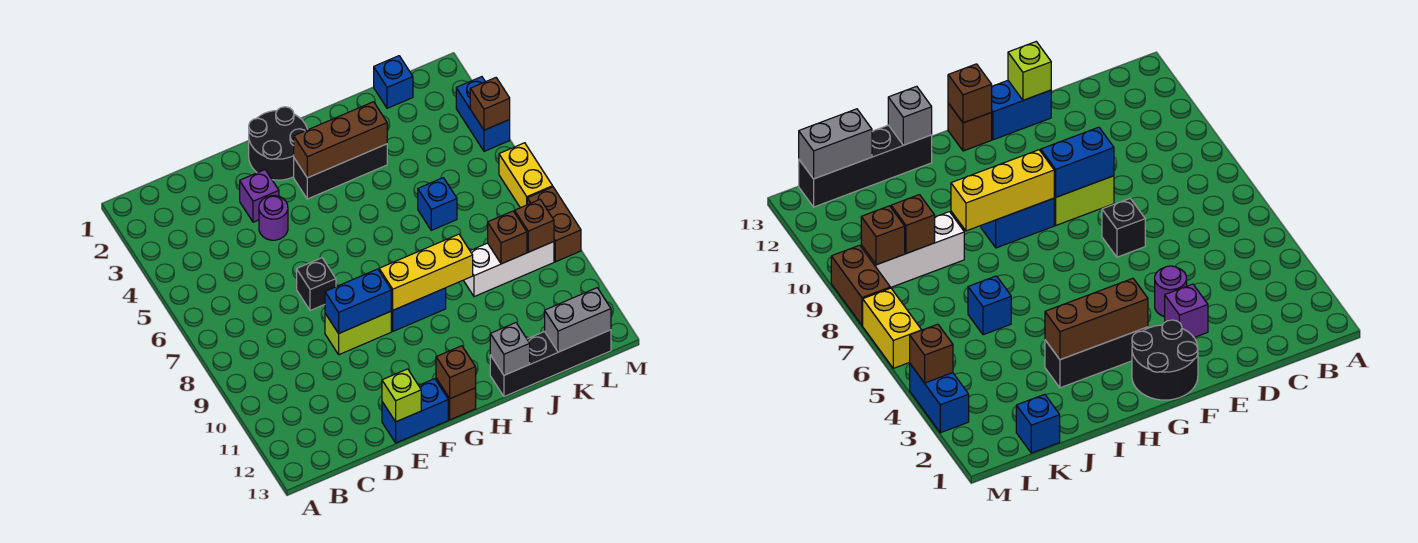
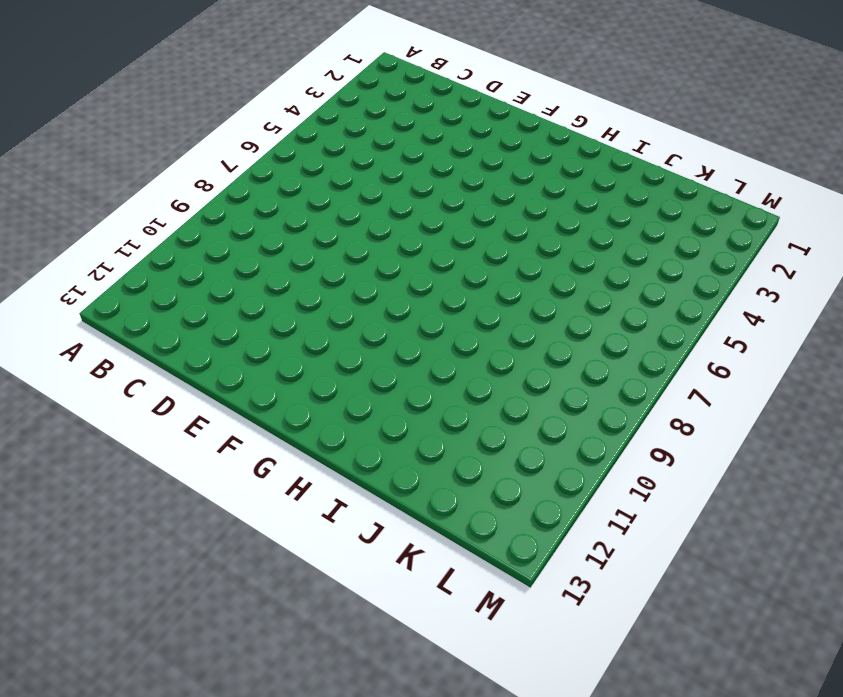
none -> purple brick E3 level 1
none -> purple round brick E4 level 1
none -> black brick E7 level 1

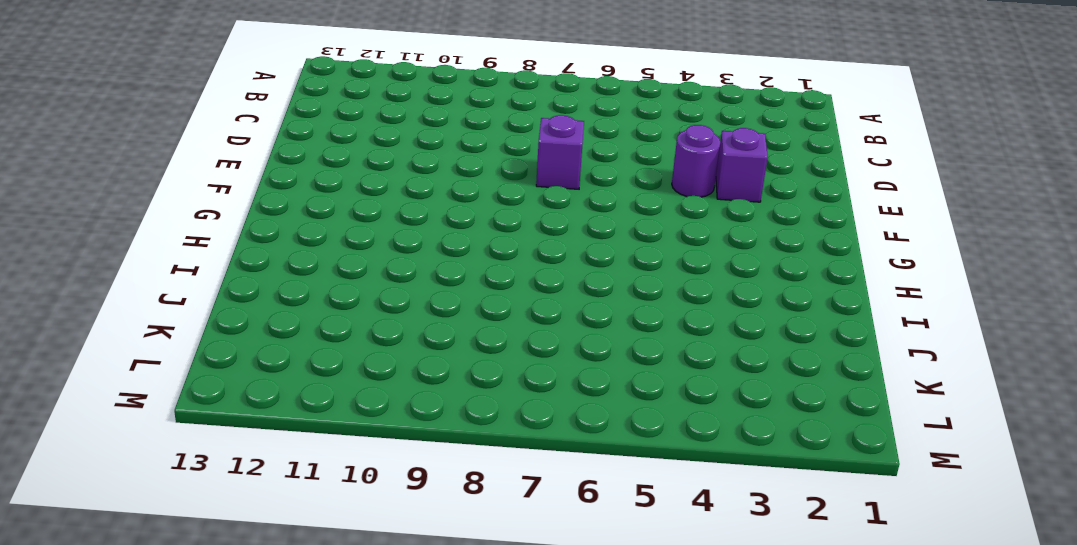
purple brick E7 level 1 -> black brick E7 level 1
none -> lime brick E9:F9 level 1
none -> blue brick E13:F13 level 1
none -> black round brick F1:G2 level 1

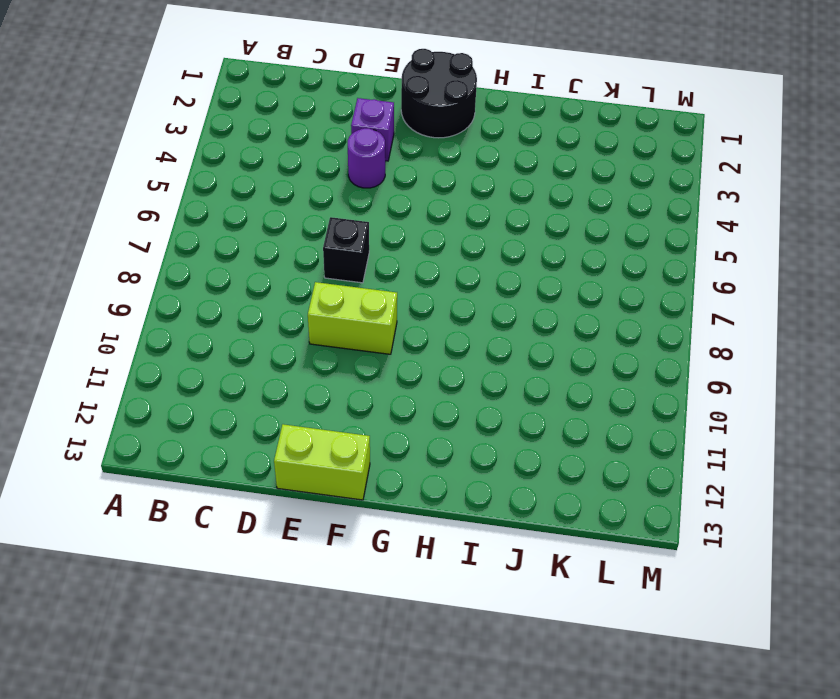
lime brick E13:F13 level 1 -> blue brick E13:F13 level 1
none -> black brick G3:I3 level 1
none -> blue brick G9:H9 level 1
none -> brown brick G13 level 1

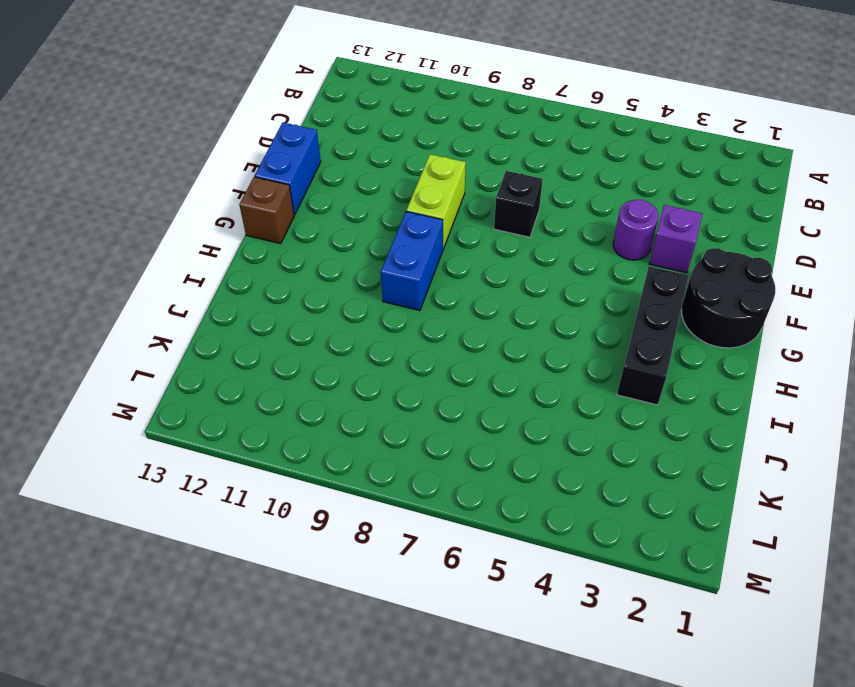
none -> black brick I13:L13 level 1
none -> blue brick J6 level 1
none -> white brick J9:L9 level 1

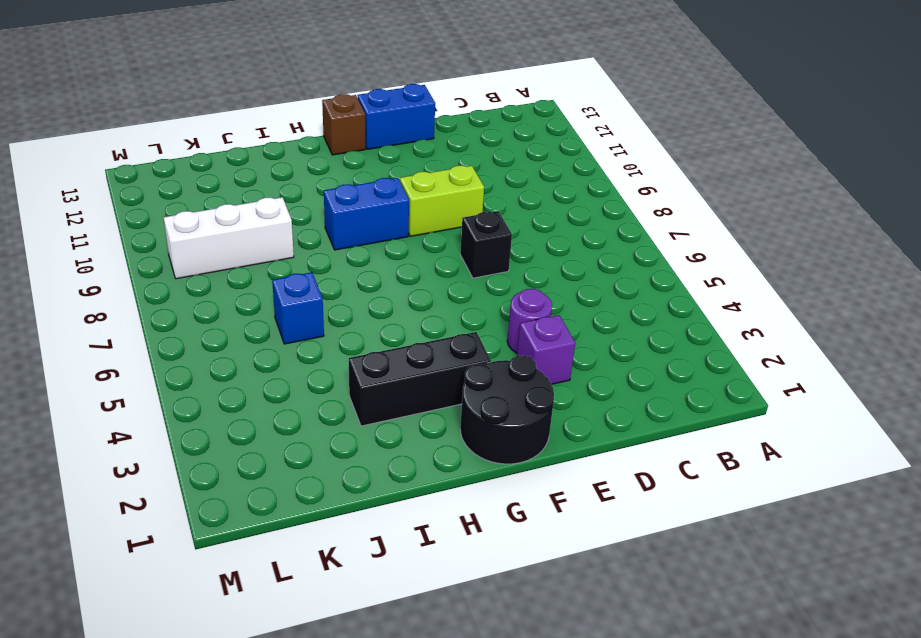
none -> black brick I13:L13 level 1
none -> blue brick K1 level 1
none -> blue brick M3:M4 level 1

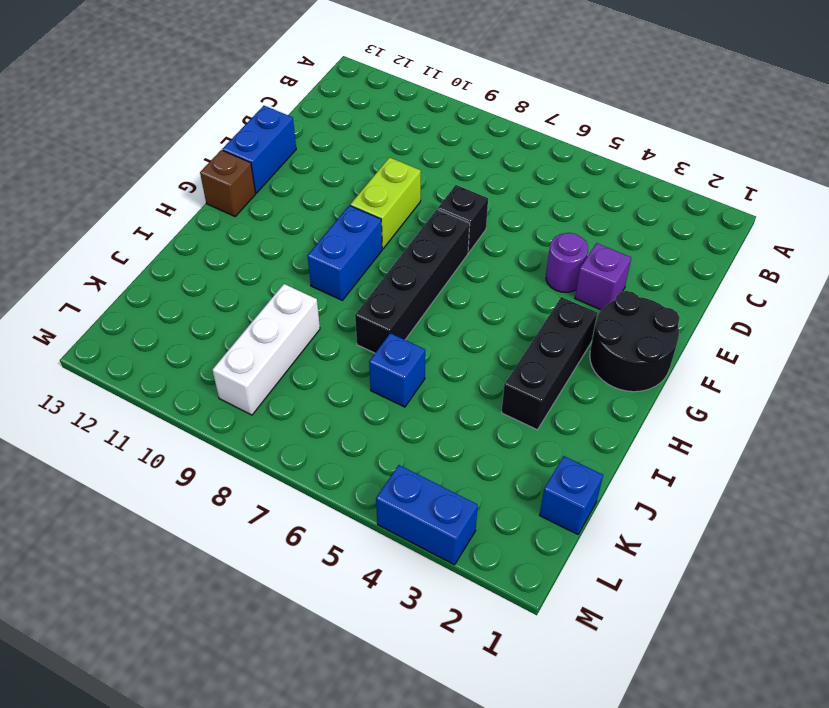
black brick F7:I7 level 1 -> black brick I13:L13 level 1
none -> yellow brick M6:M7 level 1
none -> brown brick M8:M9 level 1
none -> blue brick E9:F9 level 2

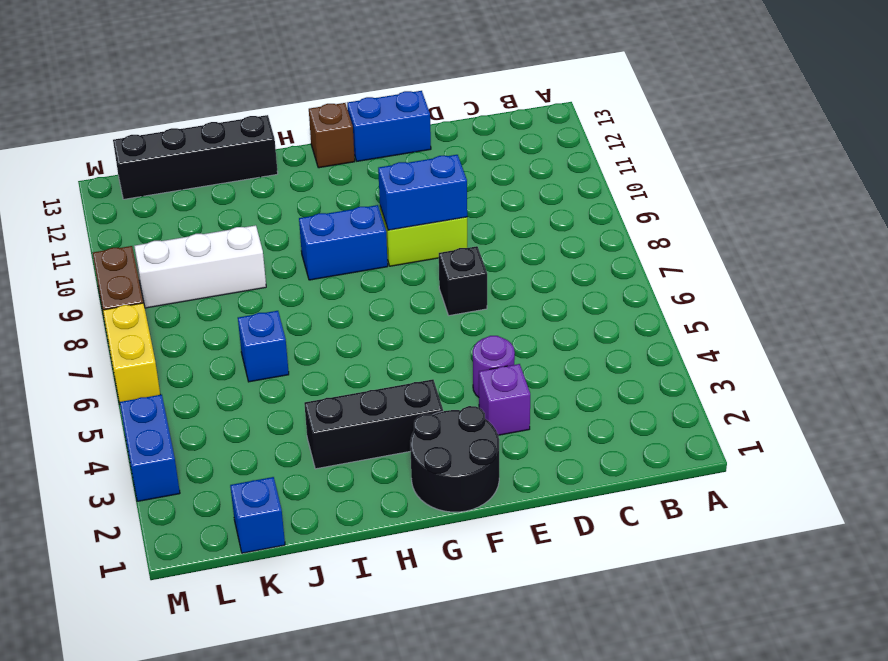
none -> lime brick E13 level 2
none -> brown brick G3:I3 level 2
none -> yellow brick G9:I9 level 2

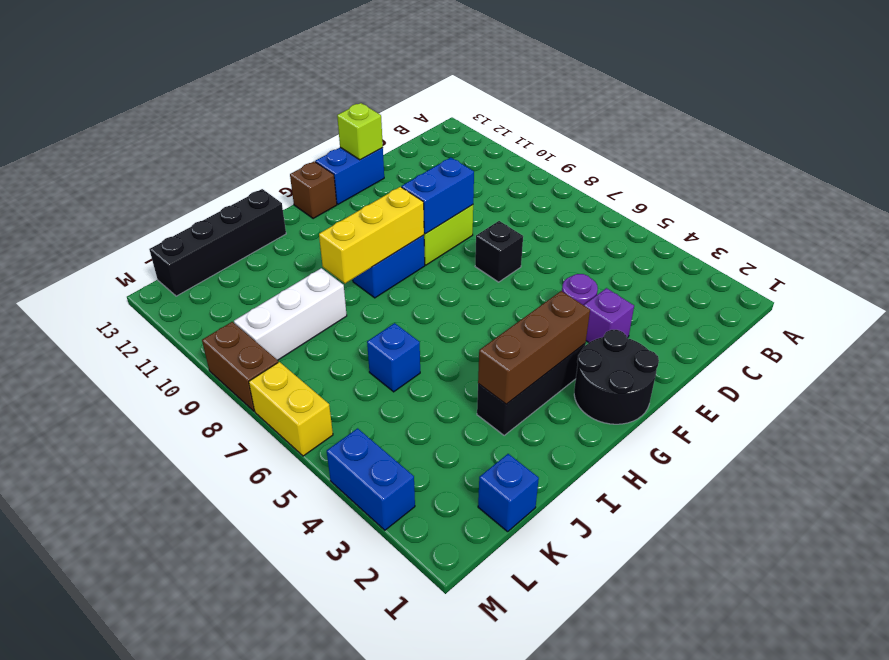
none -> brown brick G13 level 2
none -> grey brick I13 level 2
none -> brown brick K9 level 2

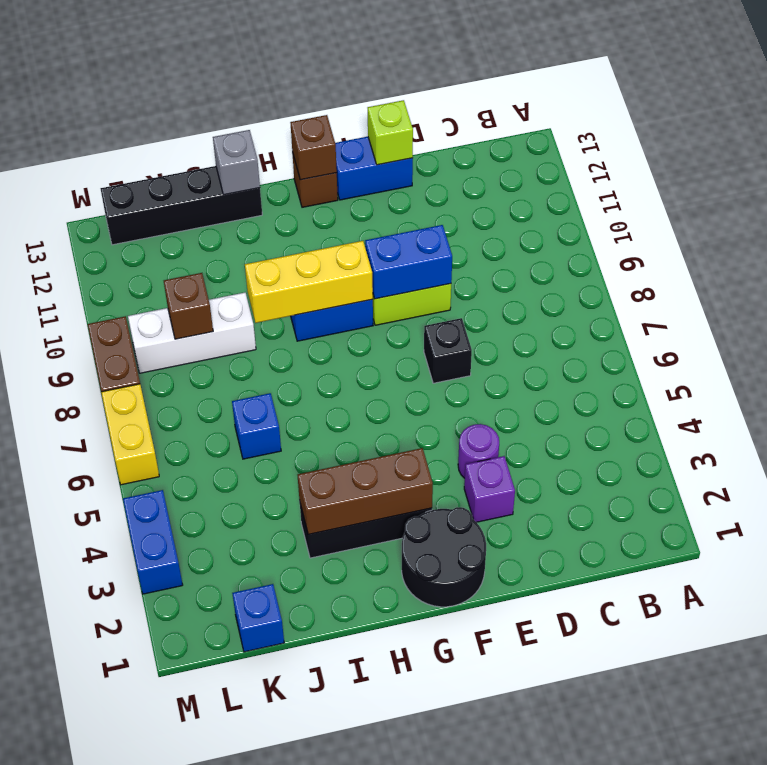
none -> grey brick K13:L13 level 2
none -> brown brick L9 level 2
none -> brown brick M4 level 2

